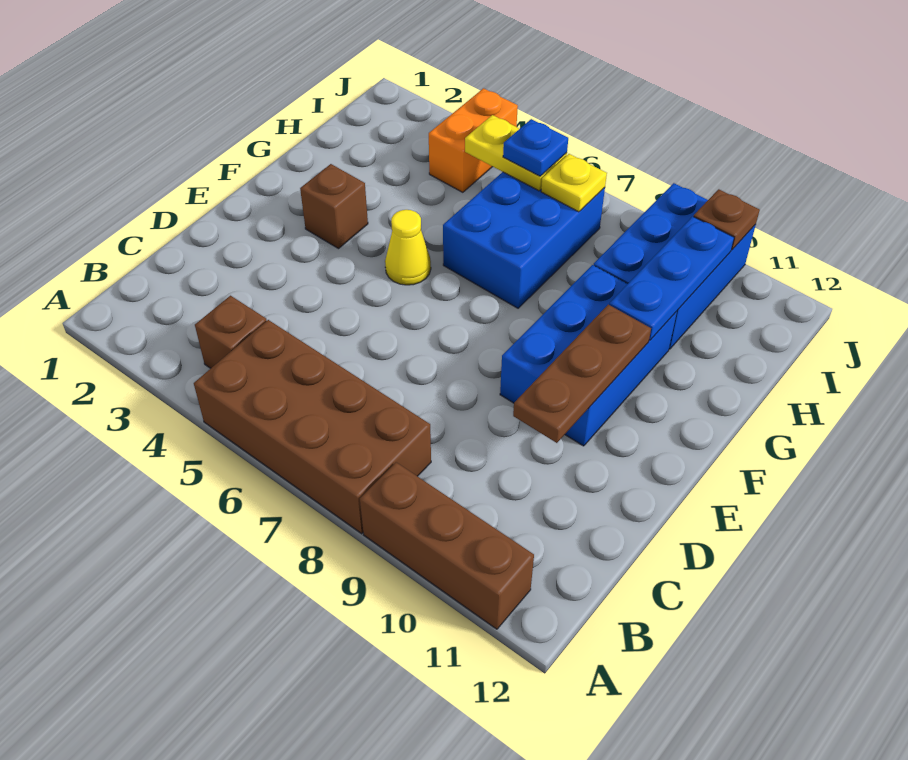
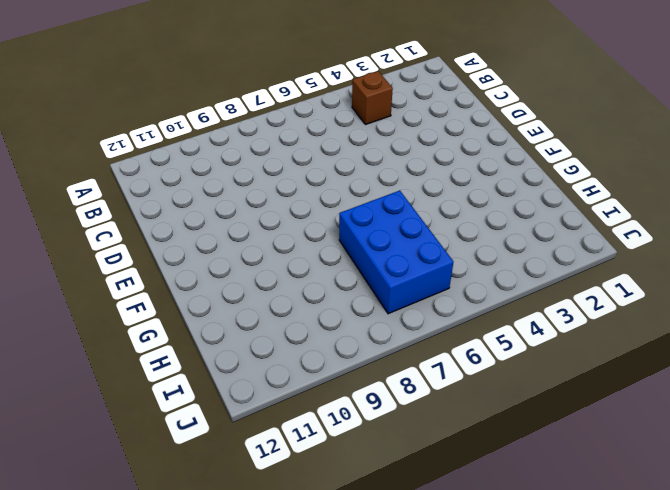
none -> brown brick A5:B8 level 1
none -> brown brick A9:A11 level 1
none -> blue brick E9:G10 level 1

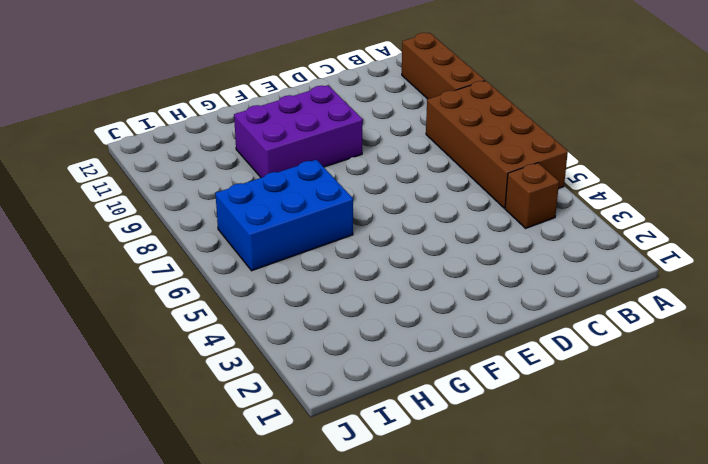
purple brick E9:G10 level 1 -> blue brick E9:G10 level 1
none -> brown brick F3 level 1
none -> yellow cone F5 level 1
none -> blue brick H9:J10 level 1

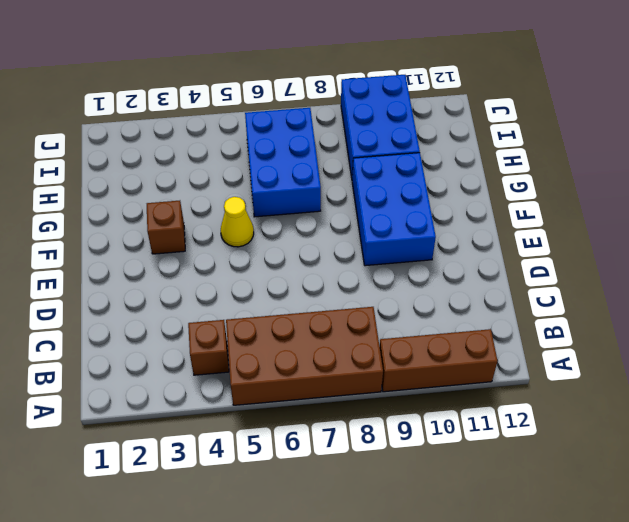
none -> orange brick I4:J4 level 1
none -> brown plate D10:F10 level 2
none -> blue plate G10:I10 level 2

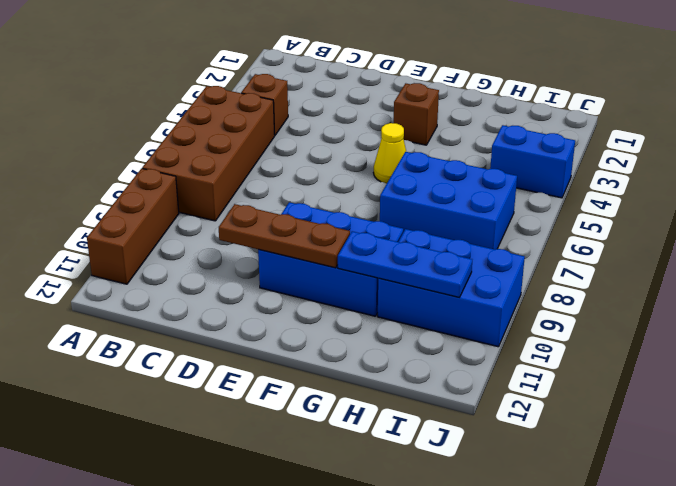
blue brick I4:J4 level 1 -> orange brick I4:J4 level 1
none -> yellow plate I5:I6 level 2
none -> yellow plate I7 level 2
none -> brown plate J10 level 2

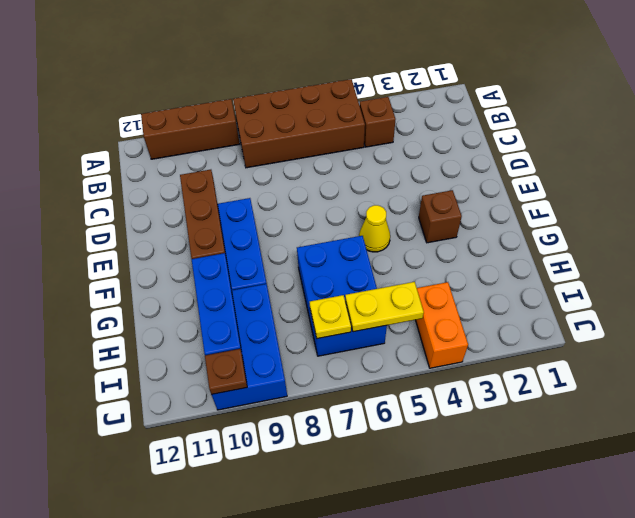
none -> blue plate I6 level 3

